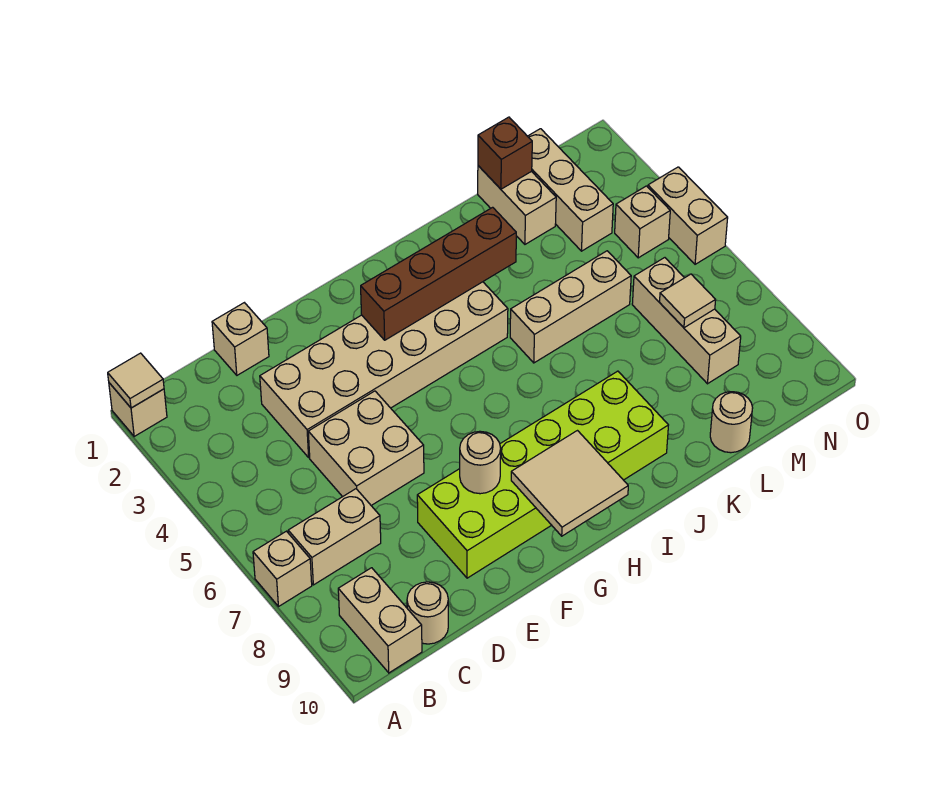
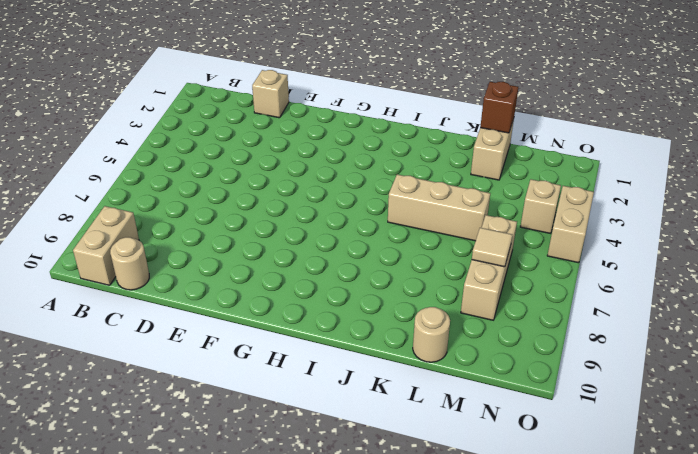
none -> tan brick A1 level 1
none -> tan brick A7 level 1
none -> tan brick B7:C7 level 1

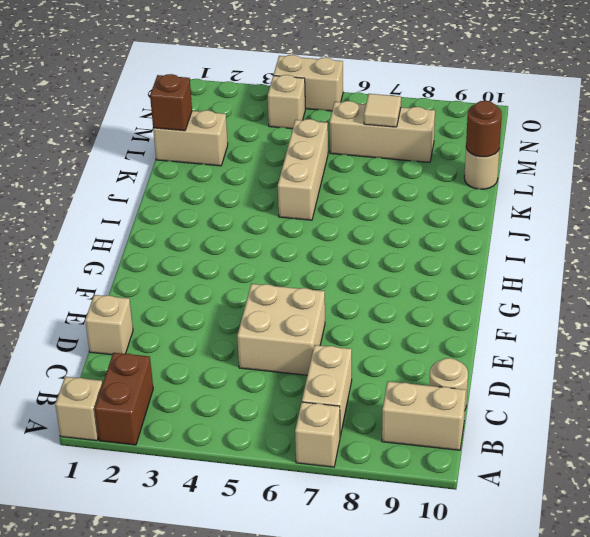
brown brick A2:B2 level 1 -> none
brown round brick L10 level 2 -> none
none -> tan brick D3:I4 level 1
none -> lime brick E8:J9 level 1
none -> tan brick M1:M3 level 1

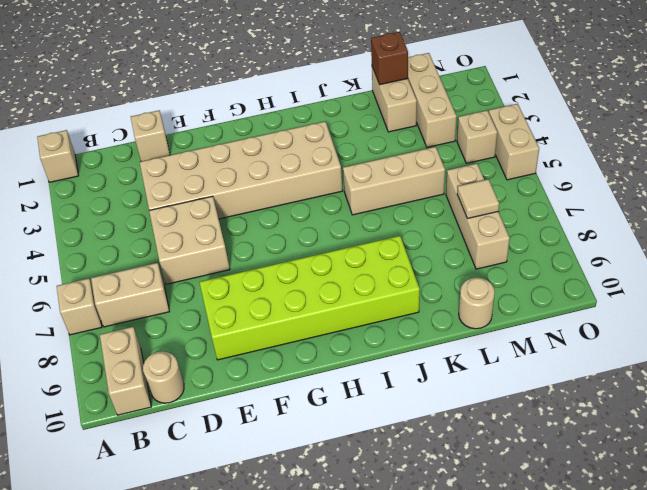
none -> tan tile A1 level 2
none -> tan round brick F8 level 2
none -> brown brick G3:J3 level 2

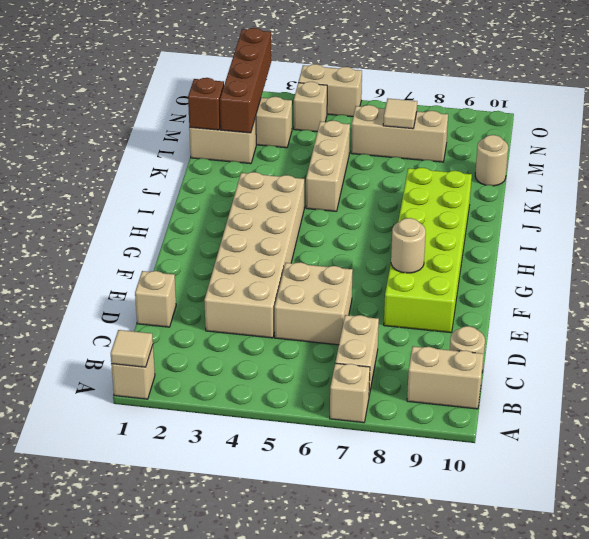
brown brick L2:O2 level 2 -> brown brick G3:J3 level 2
none -> tan tile G9:H10 level 2

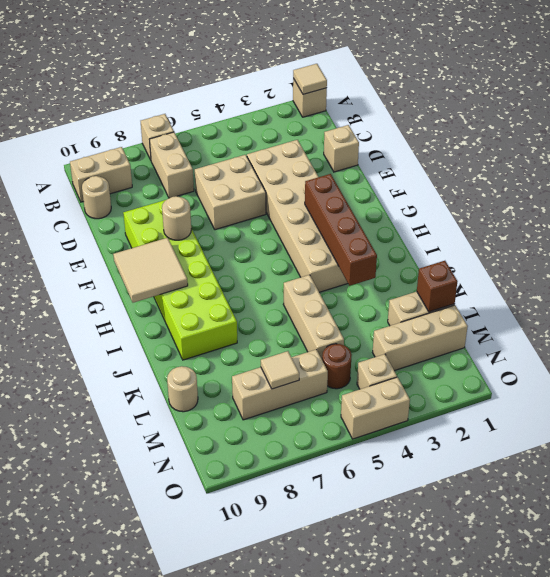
brown round brick M5 level 1 -> none

